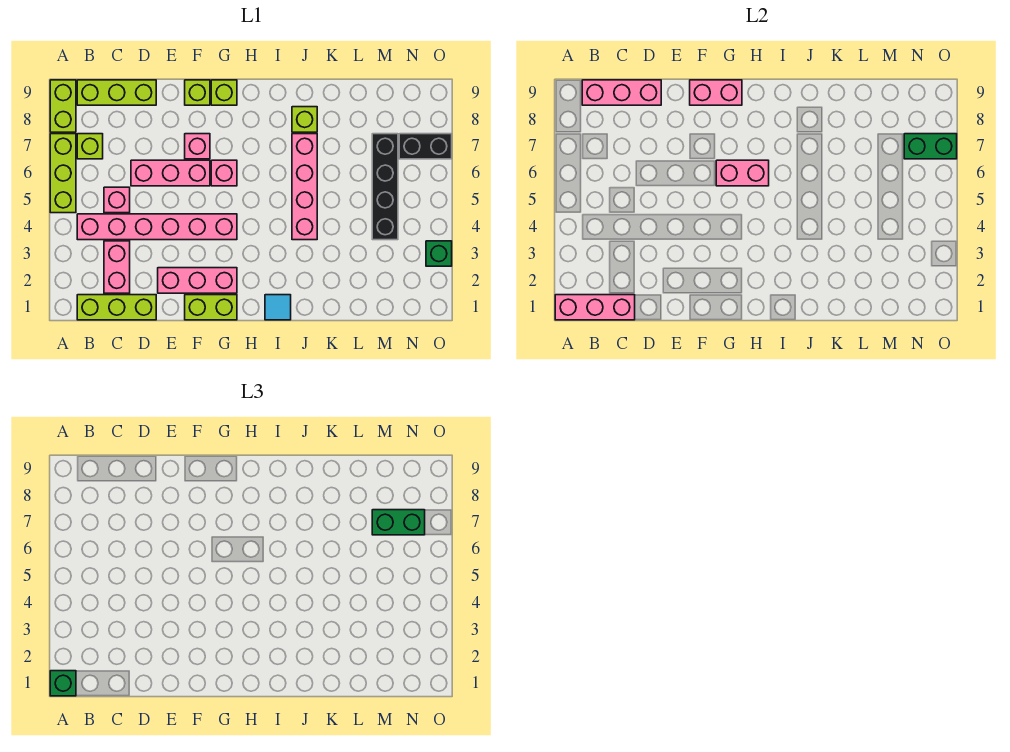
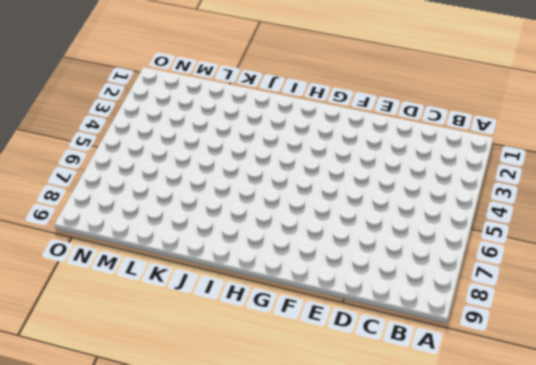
none -> lime brick A5:A7 level 1
none -> lime brick A8:A9 level 1
none -> lime brick B1:D1 level 1

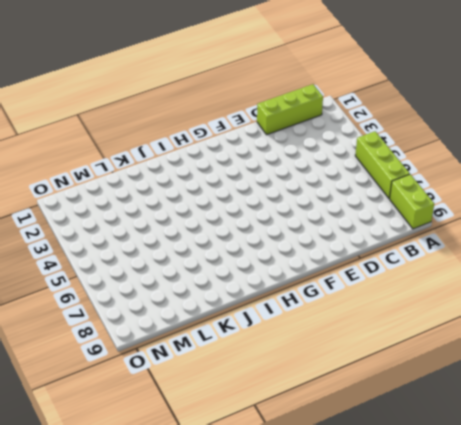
none -> pink brick B4:G4 level 1
none -> lime brick B7 level 1
none -> lime brick B9:D9 level 1

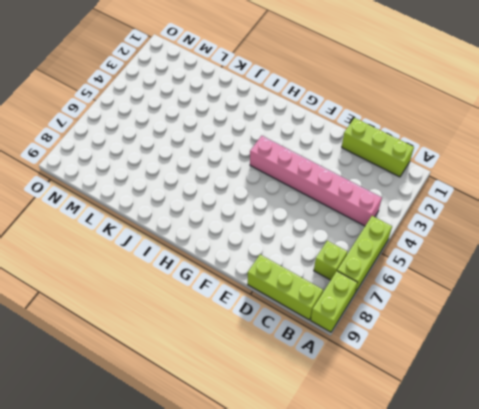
none -> pink brick C2:C3 level 1
none -> pink brick C5 level 1
none -> pink brick D6:F6 level 1

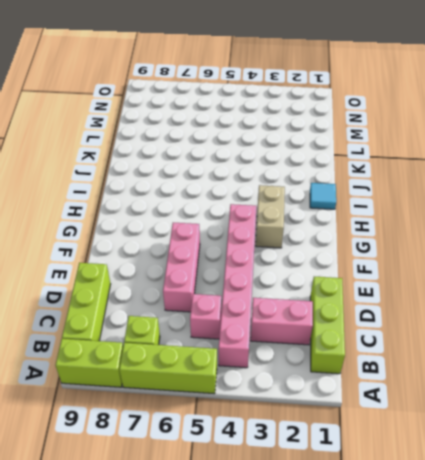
tan brick G3:H3 level 1 -> none
none -> pink brick E2:G2 level 1
none -> lime brick F1:G1 level 1
none -> pink brick F7 level 1

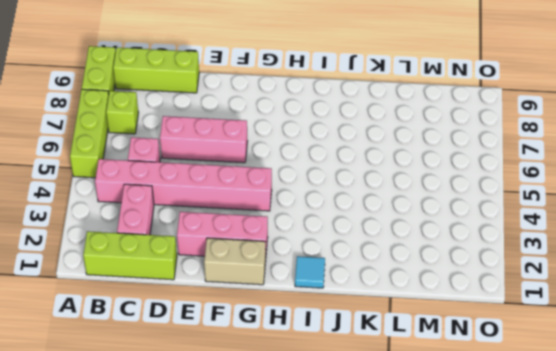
tan brick F1:G1 level 1 -> lime brick F1:G1 level 1
none -> pink brick F7 level 1
none -> lime brick F9 level 1
none -> pink brick G6 level 1

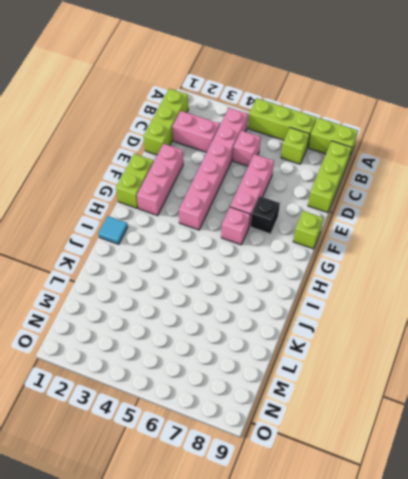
black brick F7 level 1 -> pink brick F7 level 1
none -> lime brick G9 level 1
none -> pink brick J4:J7 level 1
none -> lime brick J8 level 1

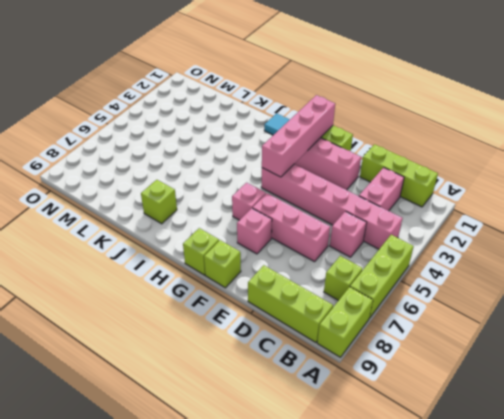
pink brick G1:G4 level 2 -> pink brick J4:J7 level 1
none -> black brick M4:M7 level 1
none -> black brick N7:O7 level 1
none -> green brick O3 level 1

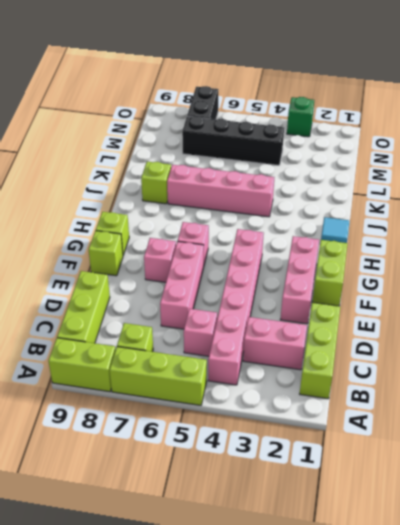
none -> pink brick A1:C1 level 2
none -> pink brick B9:D9 level 2
none -> pink brick F9:G9 level 2

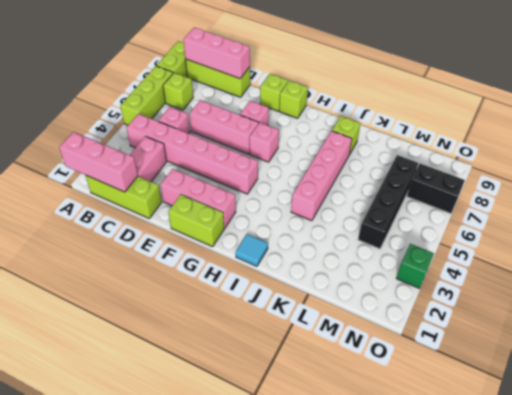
none -> pink brick F9:G9 level 2
none -> pink brick G6:H6 level 2
none -> green brick N7:O7 level 2

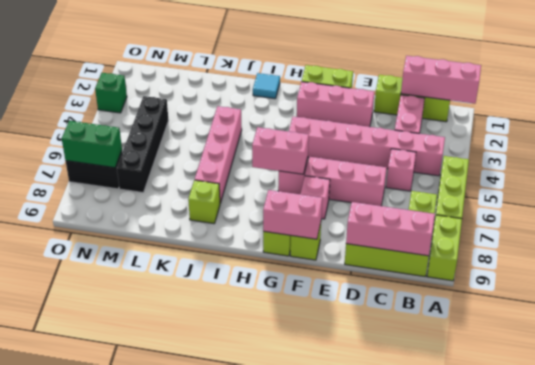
none -> green brick A1 level 3
none -> green brick M7:N7 level 3

